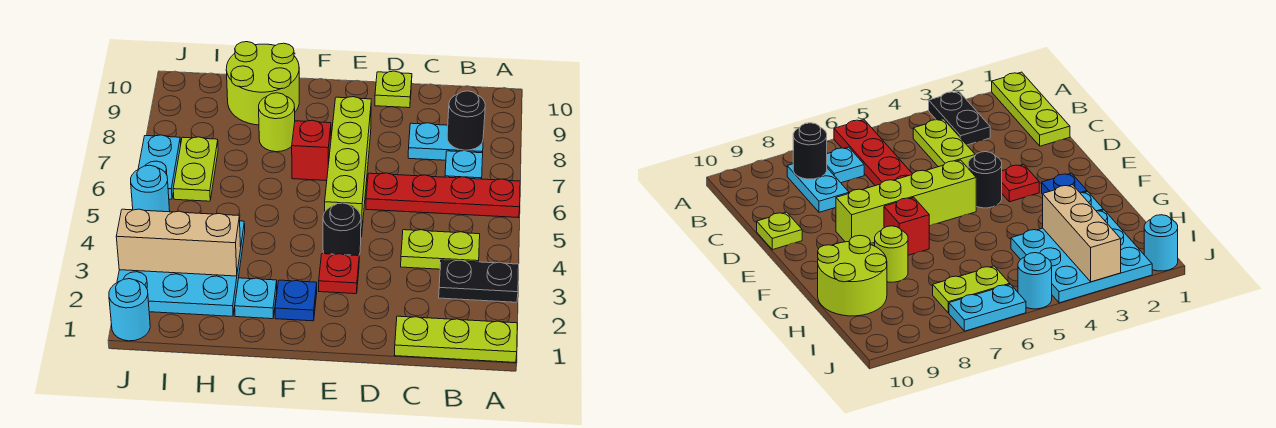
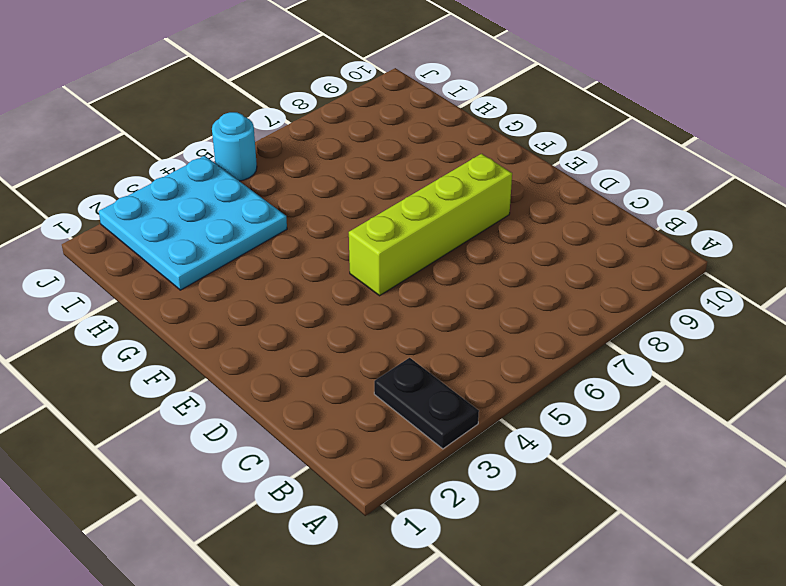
none -> lime plate A1:C1 level 1
none -> red plate A6:D6 level 1
none -> lime plate B4:C4 level 1

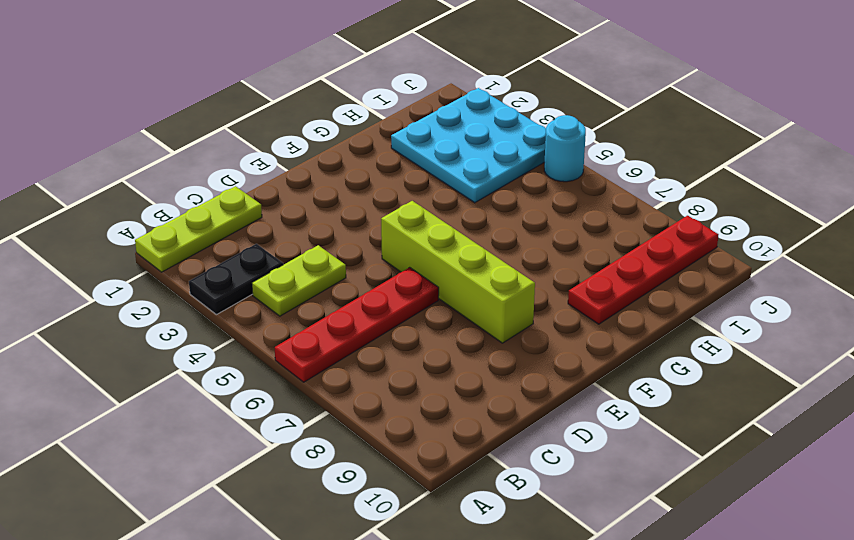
red plate G9:J9 level 1 -> lime round brick G9:H10 level 1
none -> cyan plate B7 level 1
none -> cyan plate B8:C8 level 1
none -> lime plate D10 level 1

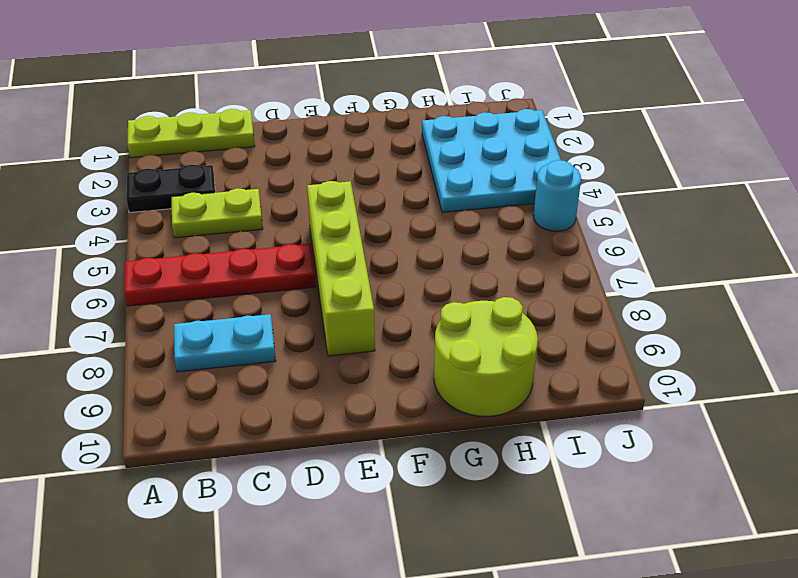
none -> cyan plate B7 level 1
none -> lime plate D10 level 1
none -> red plate E3 level 1

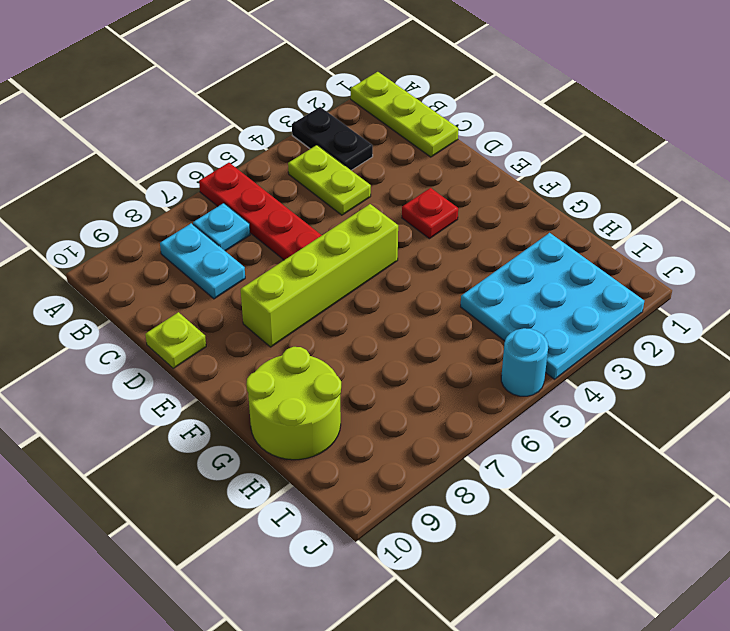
none -> black round brick E4 level 1
none -> blue plate F2 level 1
none -> red brick F7 level 1

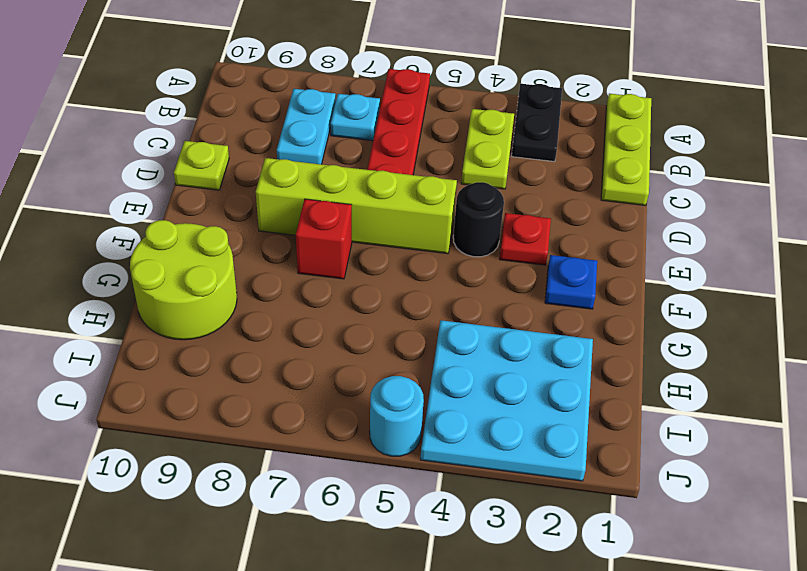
none -> cyan plate G2 level 1
none -> lime round brick G8 level 1
none -> lime plate I6:I7 level 1

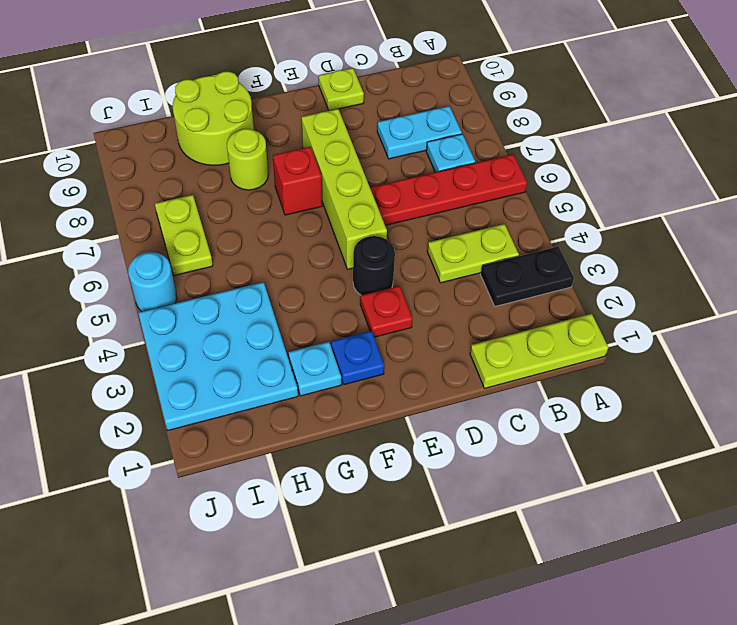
none -> cyan round brick J1 level 1
none -> cyan plate J6:J7 level 1
none -> black round brick B8 level 2

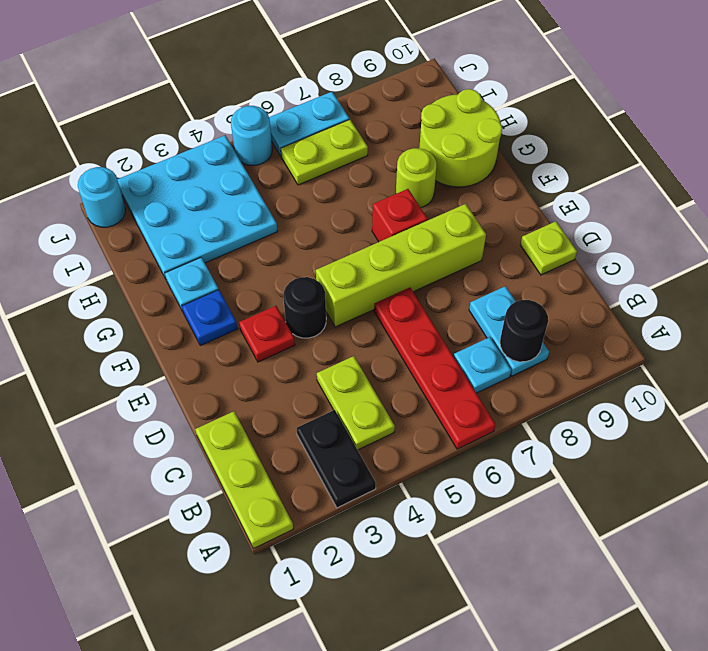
none -> tan brick H3:J3 level 2

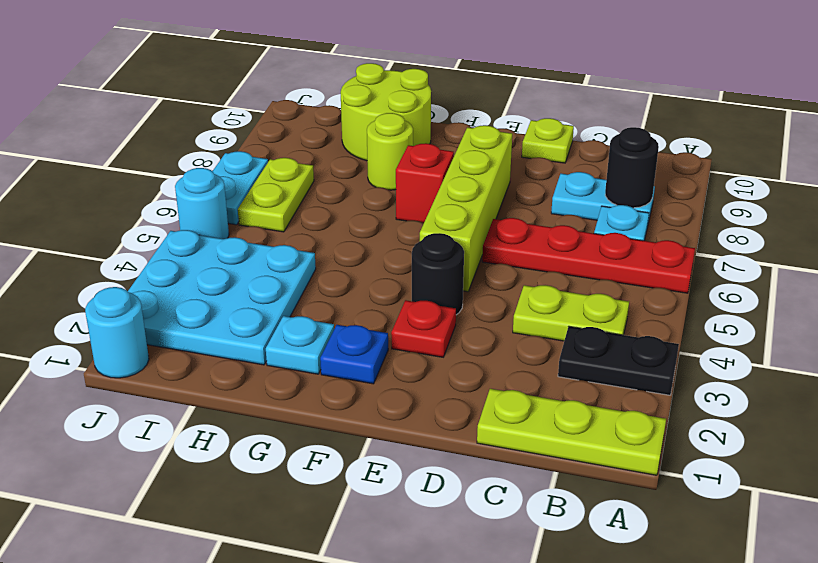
none -> tan brick H3:J3 level 2

